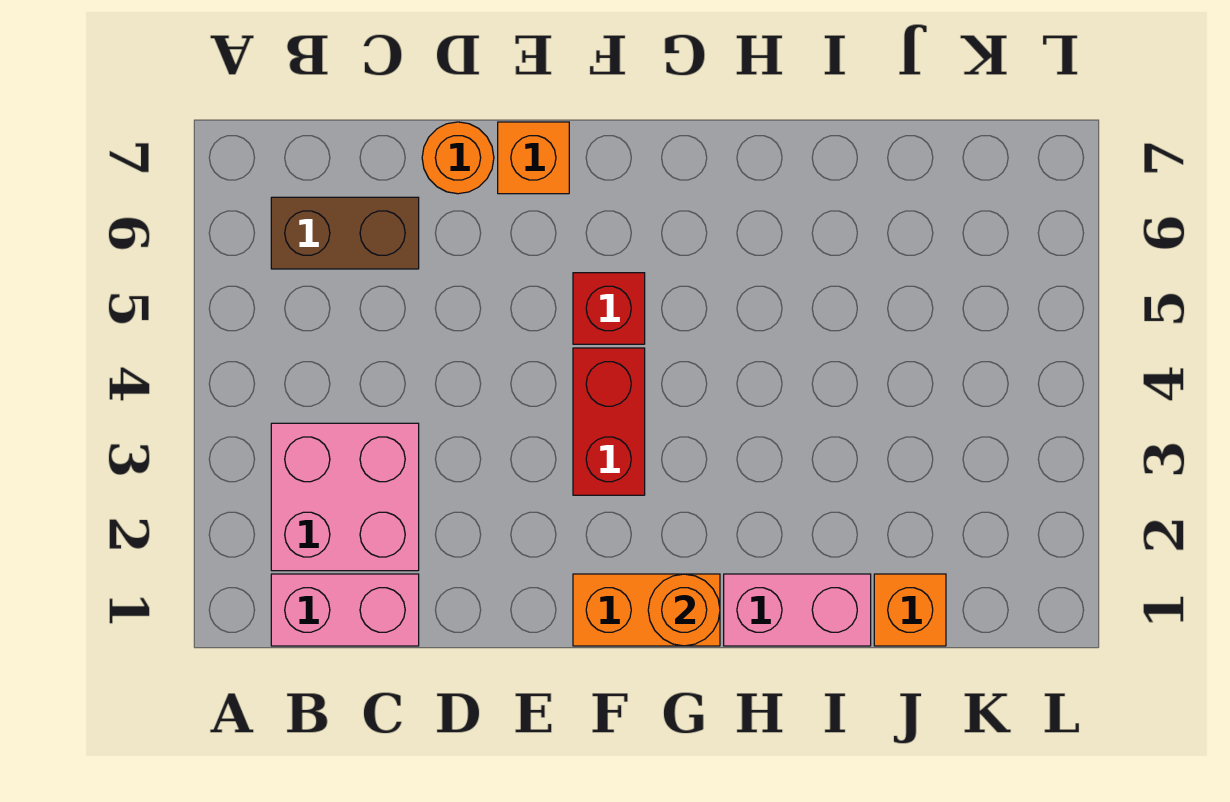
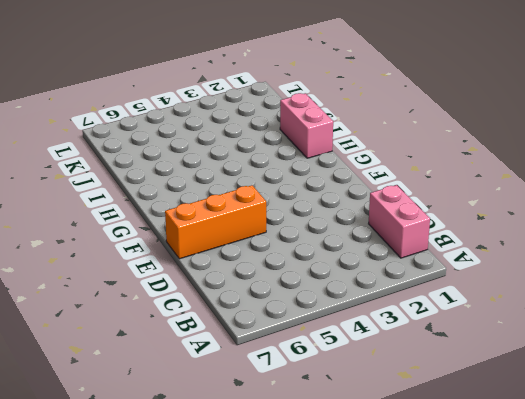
orange brick E5:E7 level 1 -> orange brick E7 level 1
none -> pink brick B2:C3 level 1
none -> brown brick B6:C6 level 1

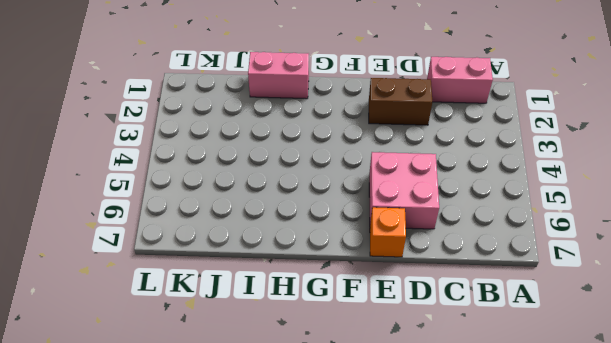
brown brick D2:E2 level 1 -> brown brick B6:C6 level 1
pink brick D5:E6 level 1 -> pink brick B2:C3 level 1
none -> orange round brick D7 level 1
none -> orange brick F1:G1 level 1

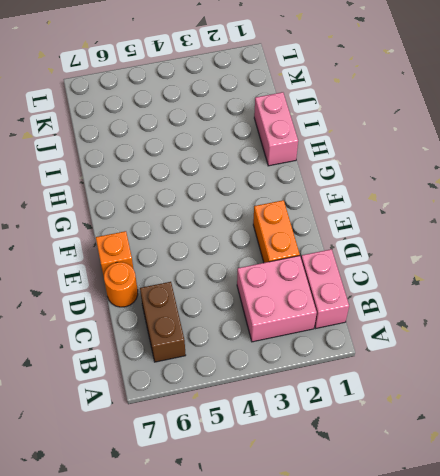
orange brick D2:E2 level 1 -> orange brick F1:G1 level 1
none -> red brick F3:F4 level 1
none -> red brick F5 level 1

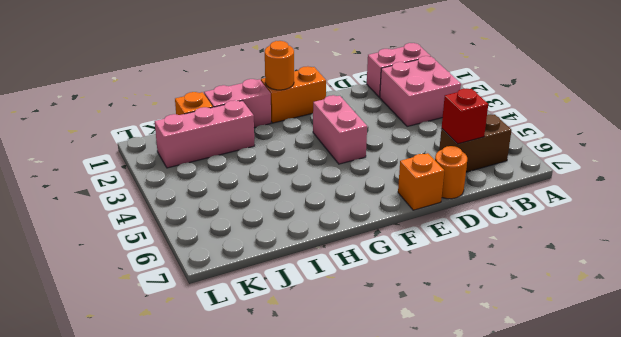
red brick C6 level 2 -> red brick F5 level 1
pink brick F3:F4 level 1 -> red brick F3:F4 level 1
pink brick I2:K2 level 1 -> none

